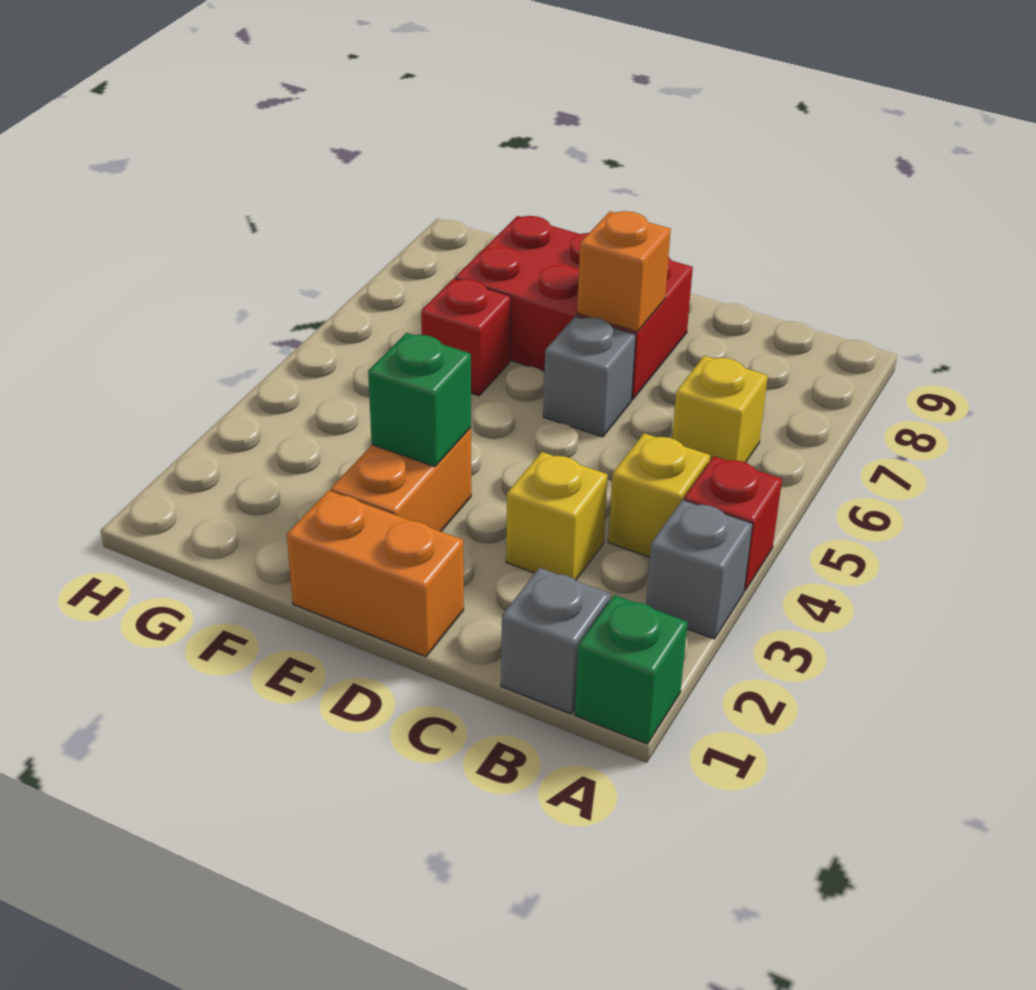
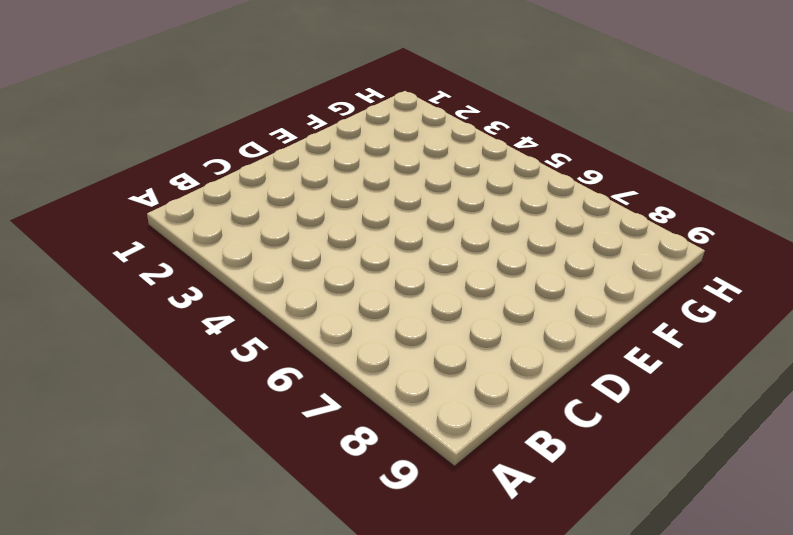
none -> green brick A1 level 1
none -> grey brick A3 level 1
none -> red brick A4 level 1

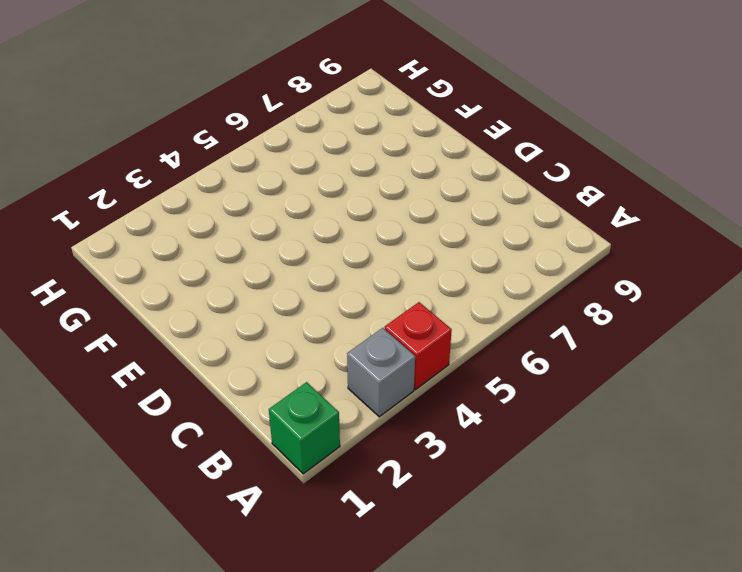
none -> grey brick B1 level 1
none -> yellow brick B4 level 1
none -> yellow brick B6 level 1

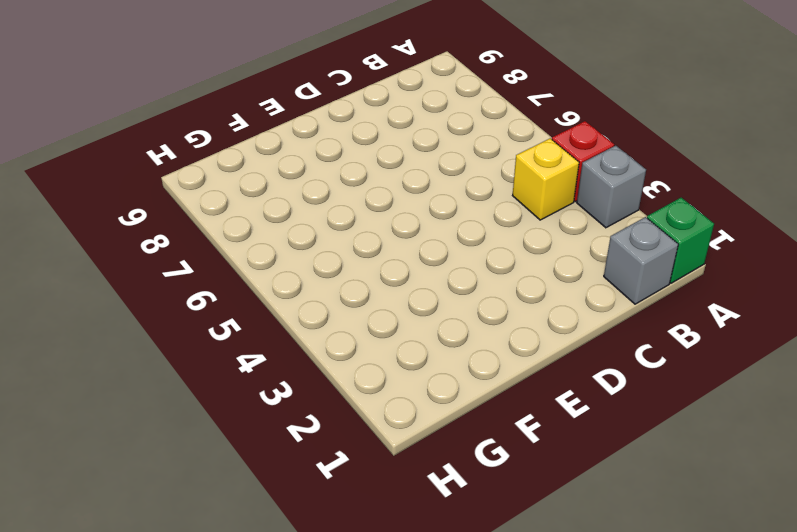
none -> yellow brick B6 level 1
none -> yellow brick C3 level 1
none -> orange brick D1:E1 level 1

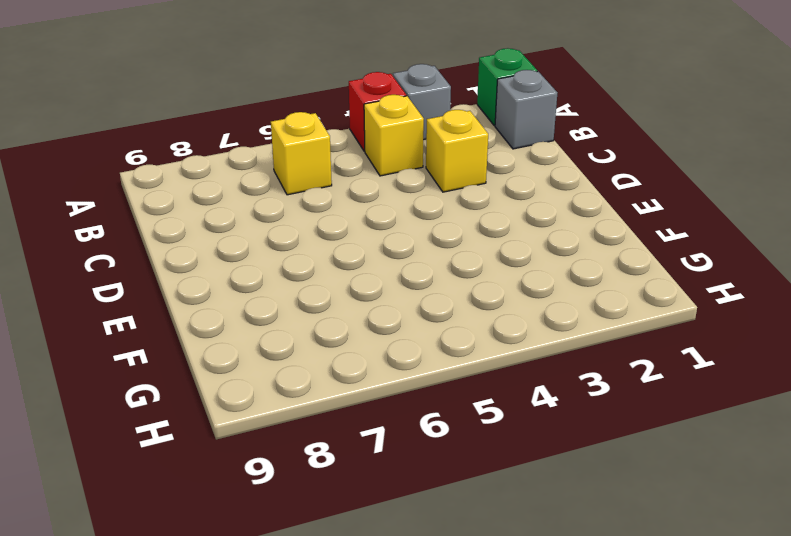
none -> orange brick D1:E1 level 1
none -> grey brick D6 level 1
none -> red brick D7:F8 level 1

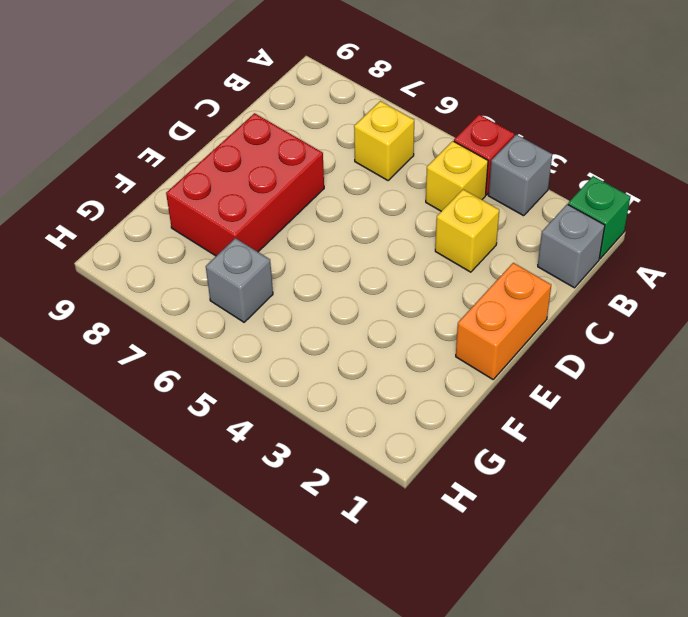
grey brick G6 level 1 -> grey brick D6 level 1
none -> orange brick E2:E3 level 1
none -> red brick F6 level 1
none -> orange brick D7 level 2

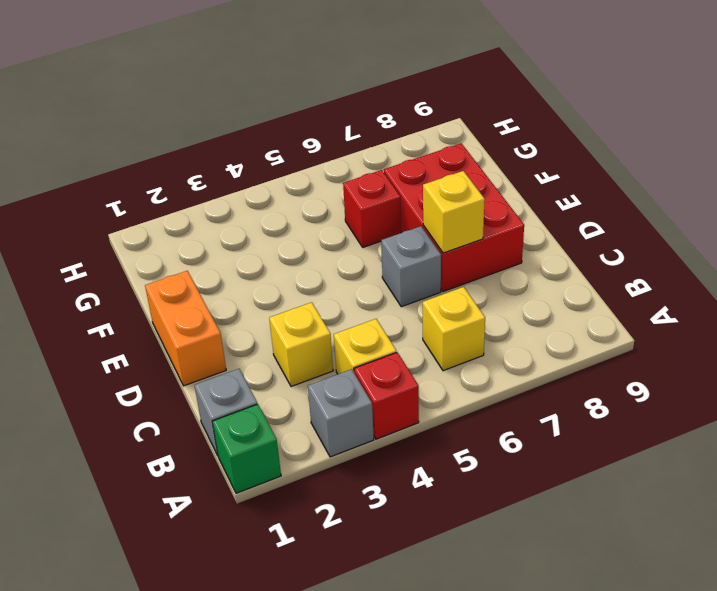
yellow brick D7 level 2 -> orange brick D7 level 2
none -> orange brick E2:E3 level 1
none -> green brick E3 level 2

